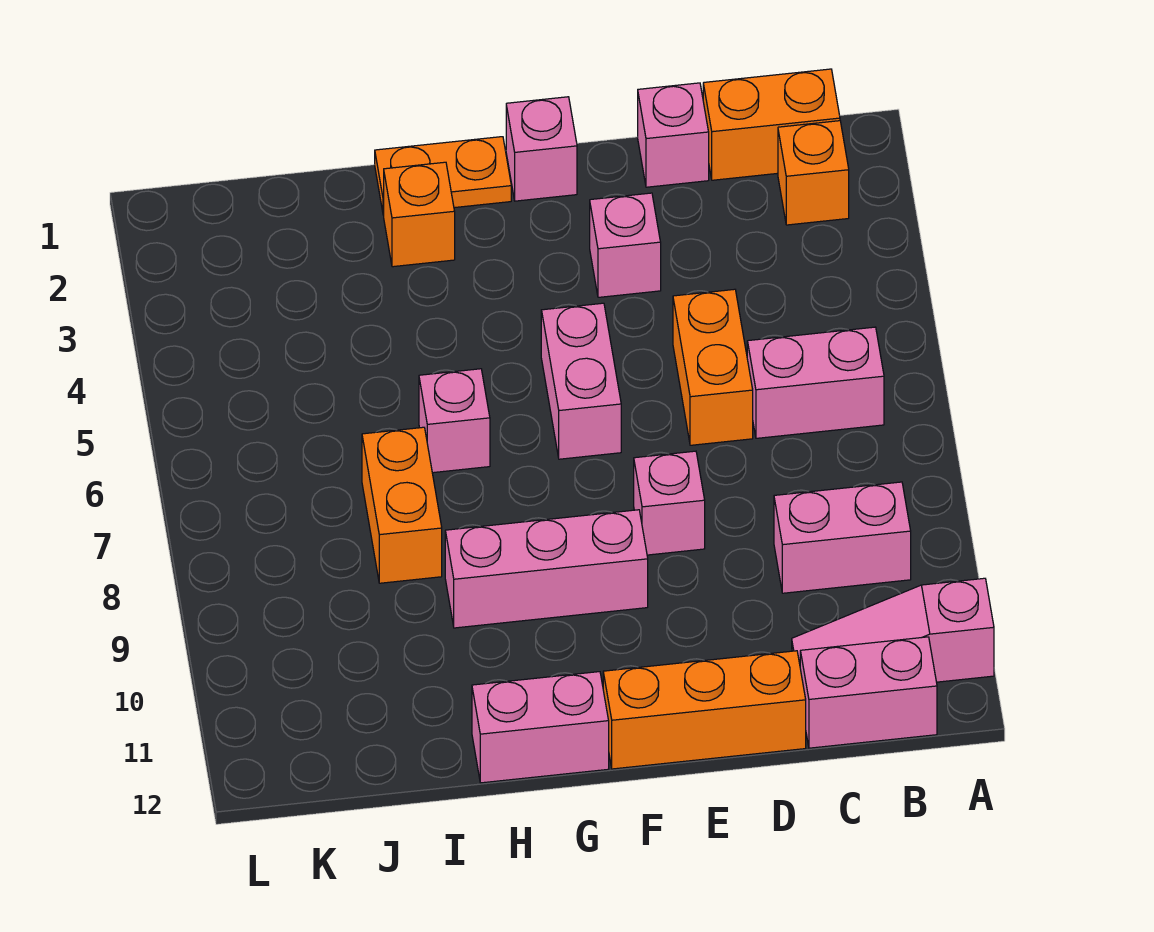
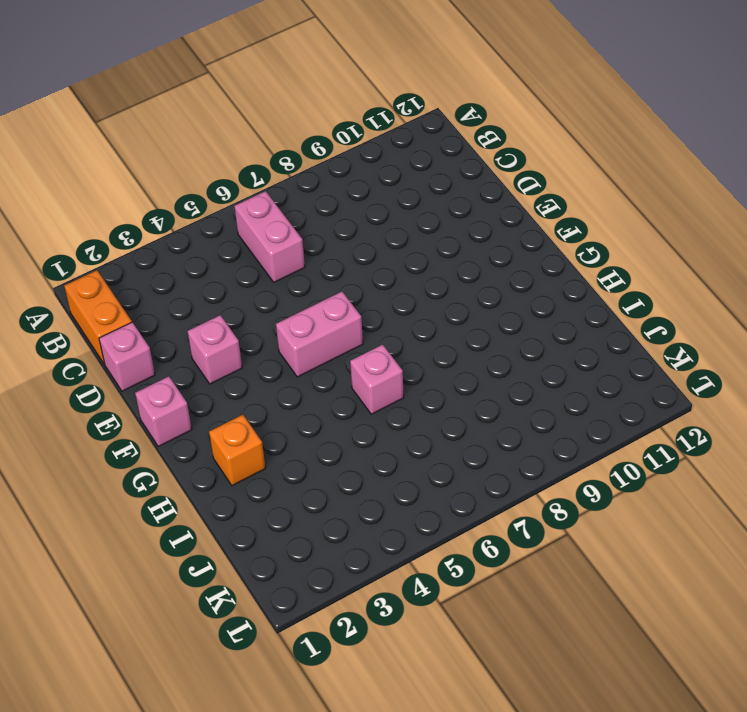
none -> pink slope A11:C11 level 1 top A
none -> orange brick B2 level 1
none -> pink brick B9:C9 level 1

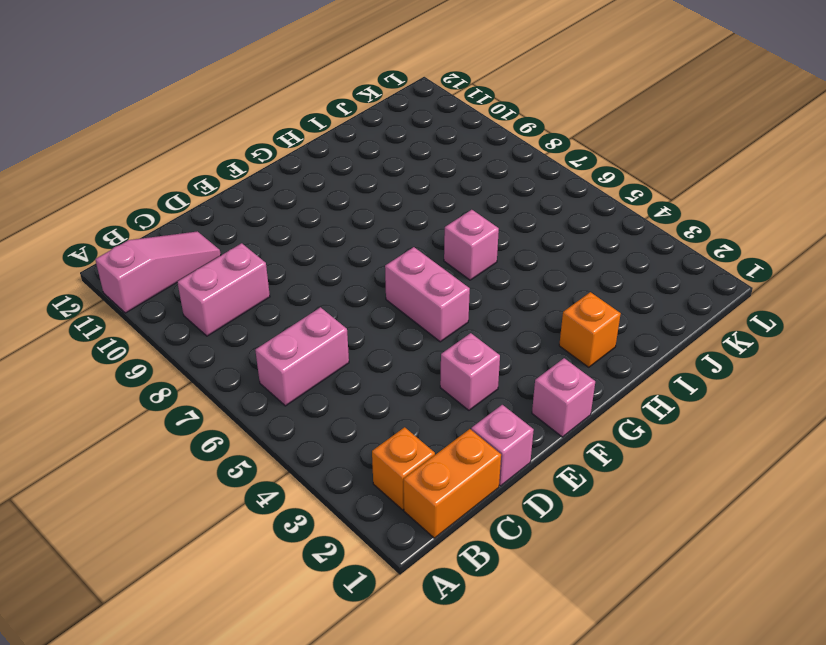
none -> pink brick B12:C12 level 1
none -> orange brick D5:D6 level 1
none -> orange brick D12:F12 level 1

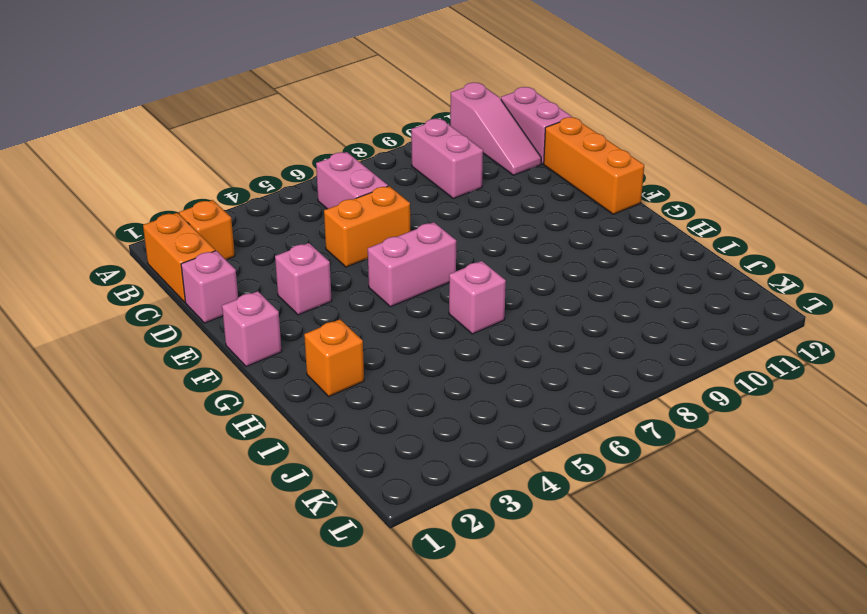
none -> pink brick E8 level 1
none -> pink brick F9:H9 level 1
none -> orange plate G1:H1 level 1

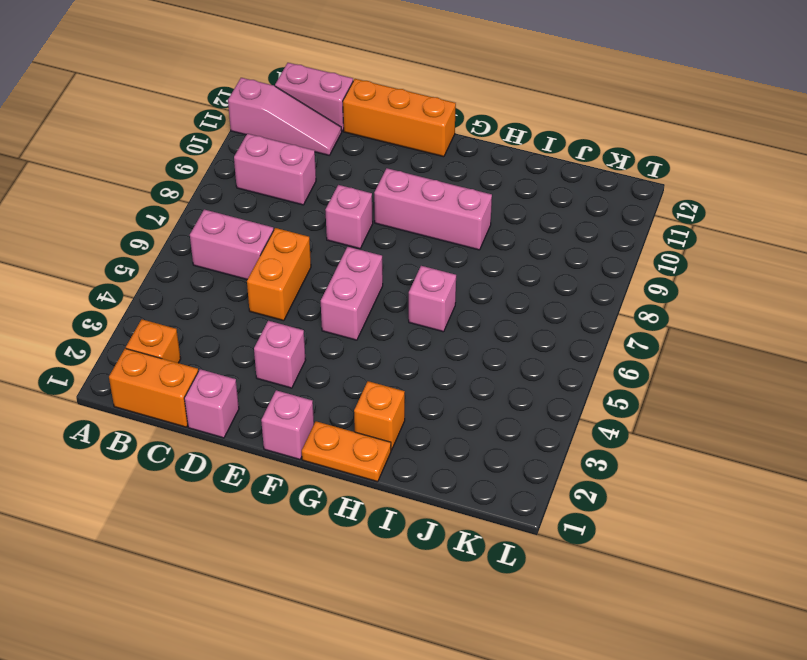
none -> pink brick G12:H12 level 1
none -> orange brick I7:I8 level 1

